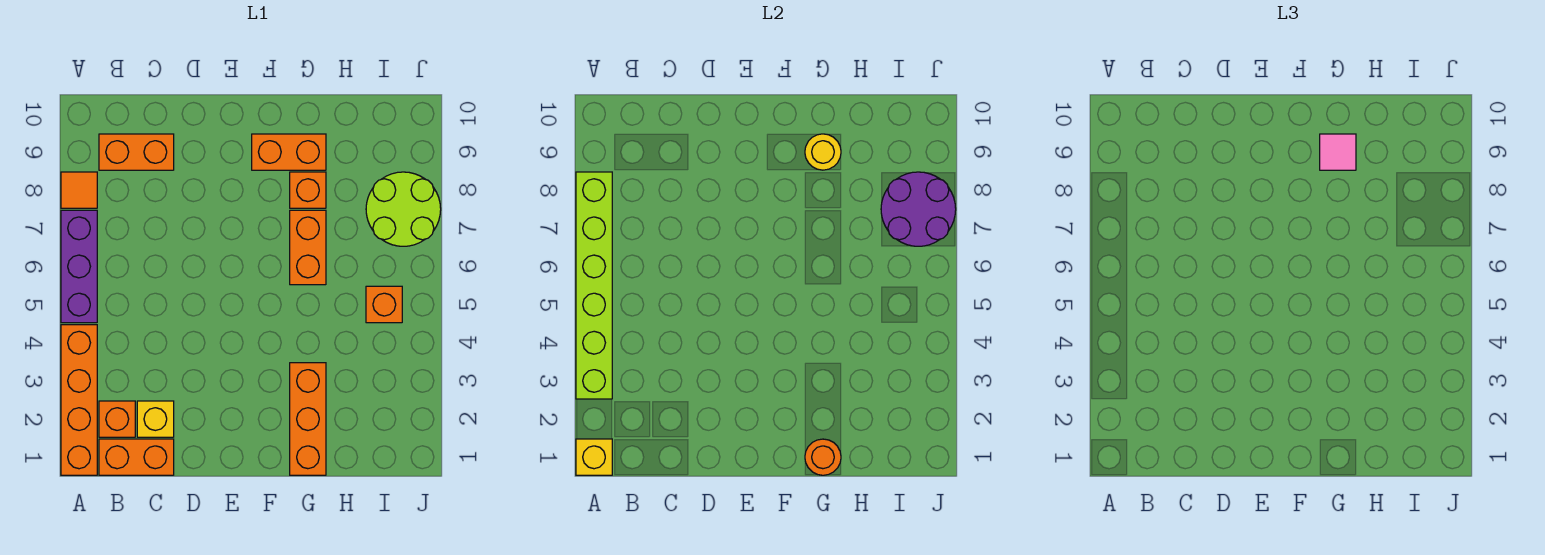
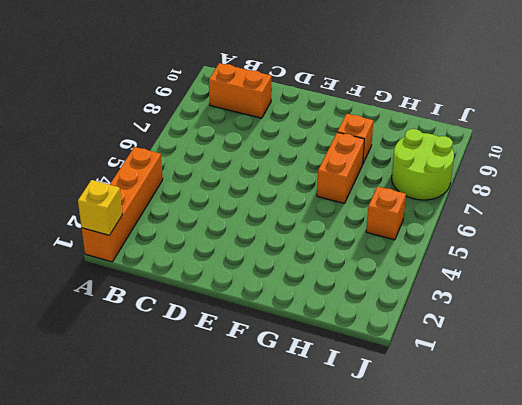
none -> purple brick A5:A7 level 1
none -> orange tile A8 level 1
none -> orange brick B1:C1 level 1

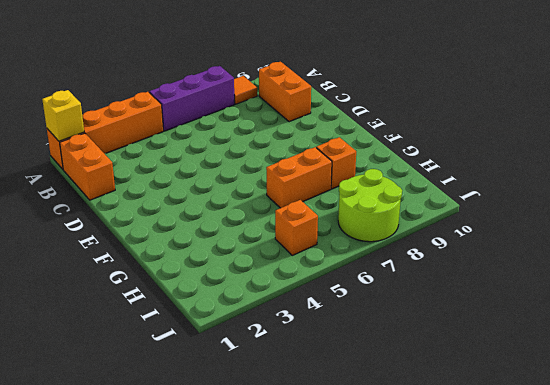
none -> orange brick B2 level 1
none -> yellow brick C2 level 1
none -> orange brick F9:G9 level 1

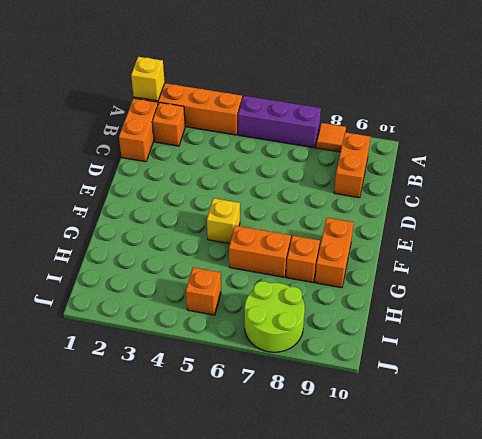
yellow brick F5 level 1 -> yellow brick C2 level 1
none -> orange brick G1:G3 level 1
none -> lime brick A3:A8 level 2
none -> orange round brick G1 level 2

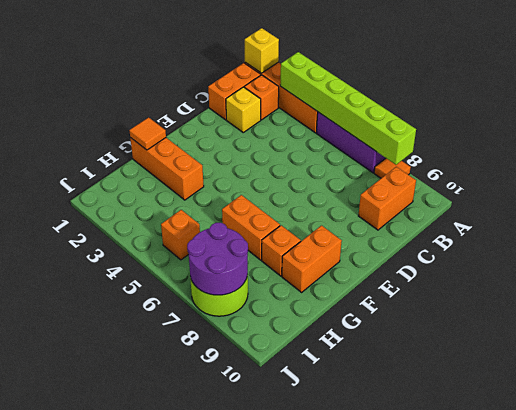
orange tile G1 level 2 -> orange round brick G1 level 2
none -> yellow round brick G9 level 2
none -> pink tile G9 level 3

